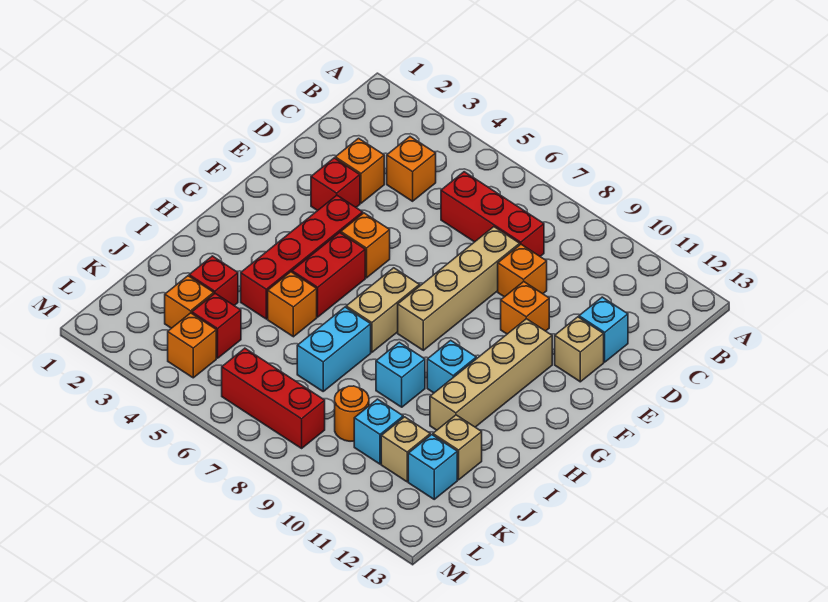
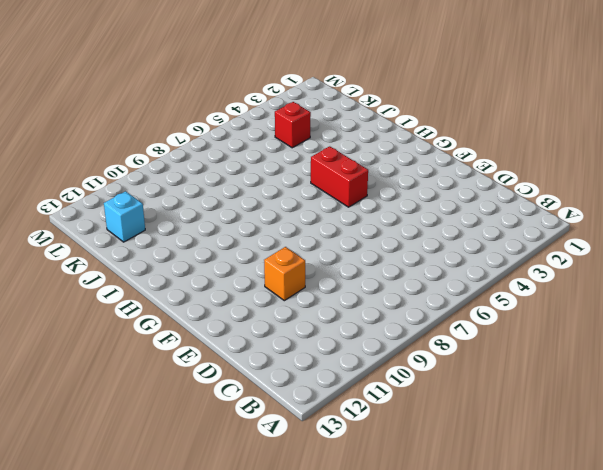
none -> orange brick C4 level 1
none -> red brick C6:C8 level 1
none -> orange brick D3 level 1

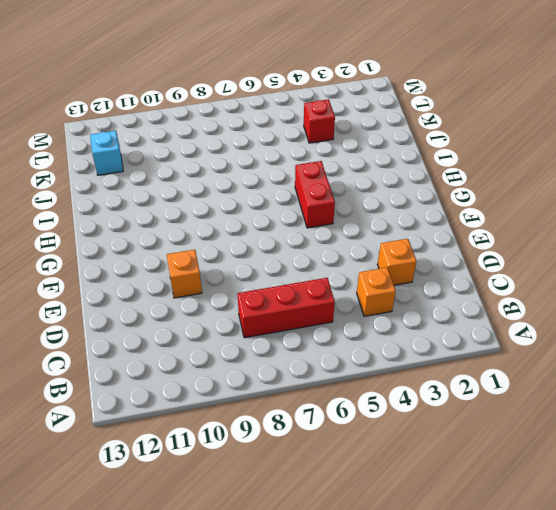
none -> tan brick D8:G8 level 1
none -> orange brick D9 level 1
none -> cyan brick D12 level 1

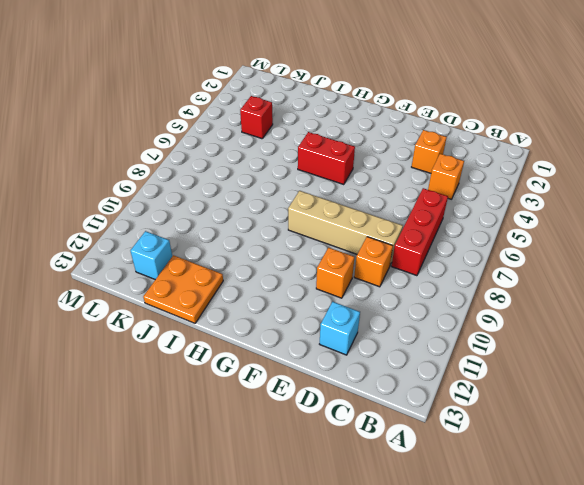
orange plate I12:J13 level 1 -> tan brick J12 level 1
none -> red brick E3 level 1
none -> tan brick E12 level 1
none -> red brick F4:I4 level 1

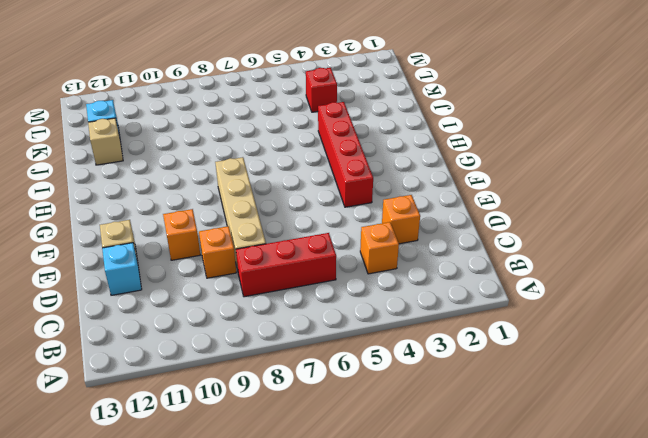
none -> red brick E3 level 1
none -> orange brick F5 level 1
none -> tan brick F11:I11 level 1

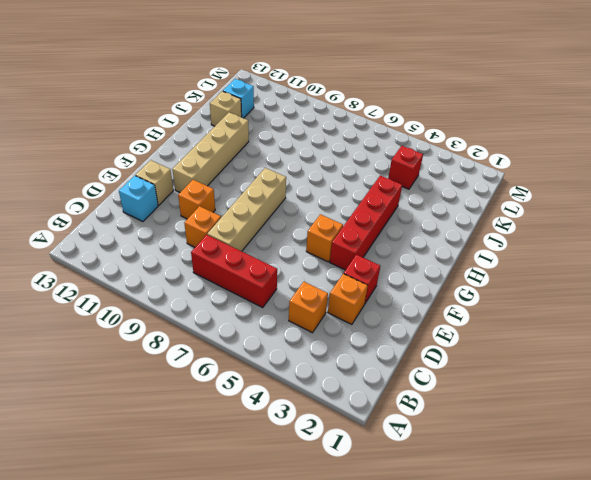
none -> red brick G5:H5 level 1
none -> tan brick G7:H7 level 1
none -> cyan brick H10 level 1

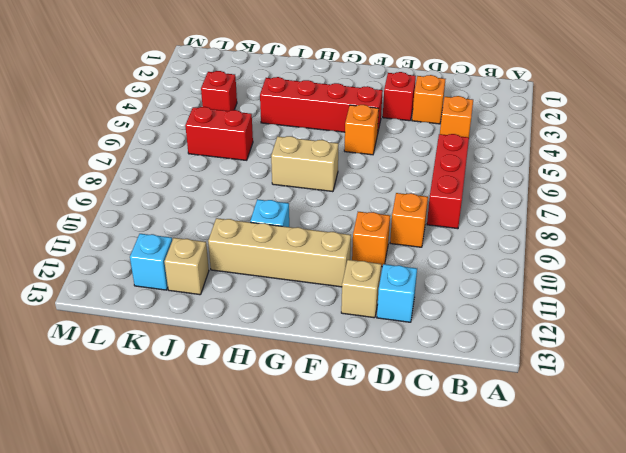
red brick J6:K6 level 1 -> red brick G5:H5 level 1
none -> tan brick D8:G8 level 1
none -> orange brick I5 level 1
none -> cyan brick I7:J7 level 1

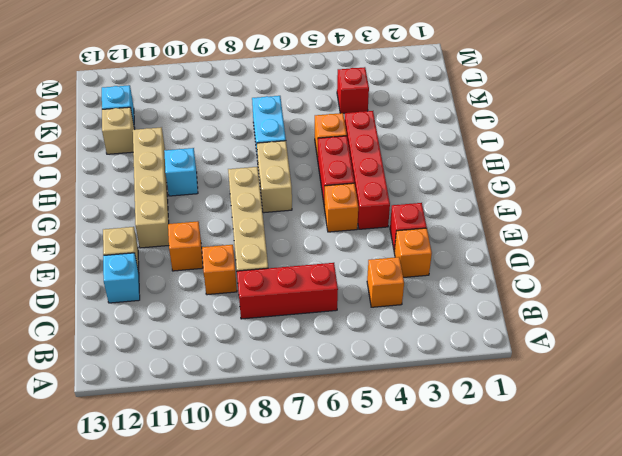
none -> cyan brick I9 level 1
none -> red brick J3 level 1
none -> orange brick K3 level 1

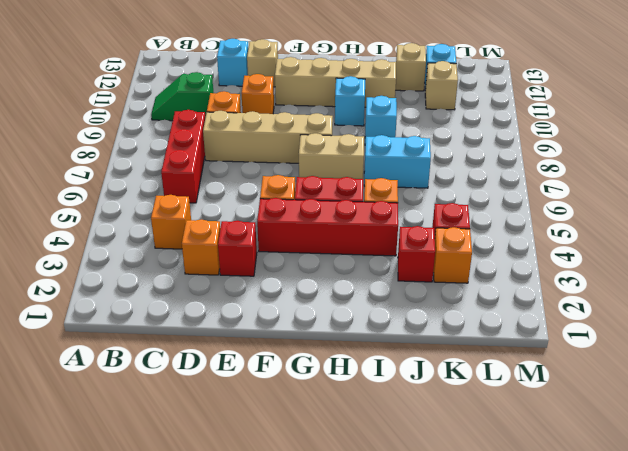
green slope B10:C10 level 1 top C -> none
none -> orange round brick K9 level 1
none -> cyan brick K10 level 1
none -> orange brick L4 level 1

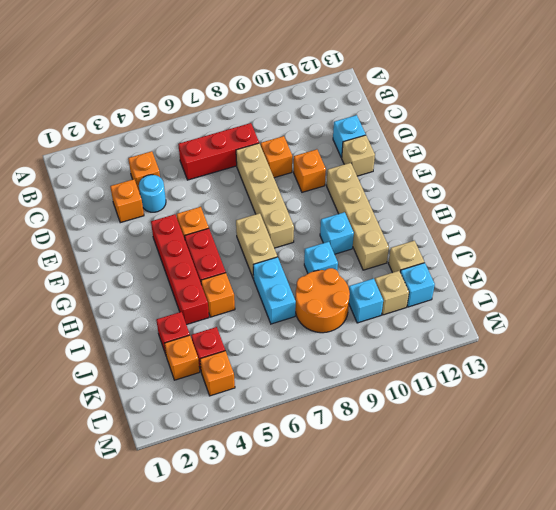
cyan round brick D4 level 1 -> none
orange round brick J8:K9 level 1 -> orange round brick K9 level 1
none -> red brick E3 level 1
none -> red brick L6:L8 level 1

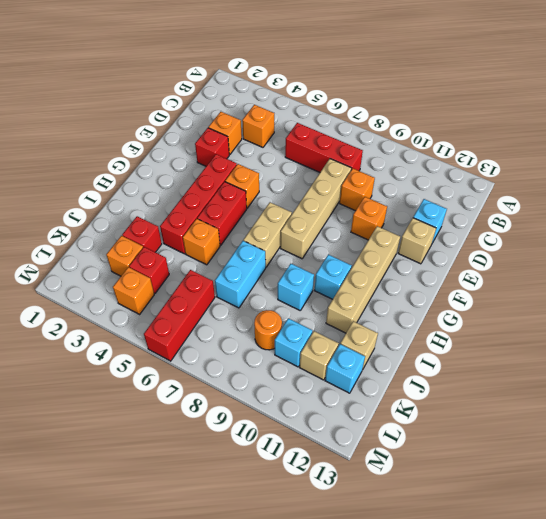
red brick K6:M6 level 1 -> red brick L6:L8 level 1

